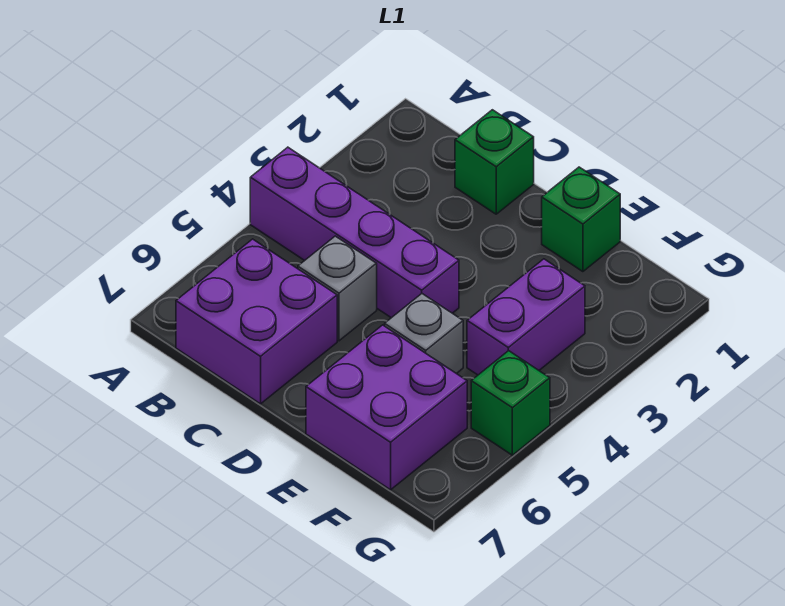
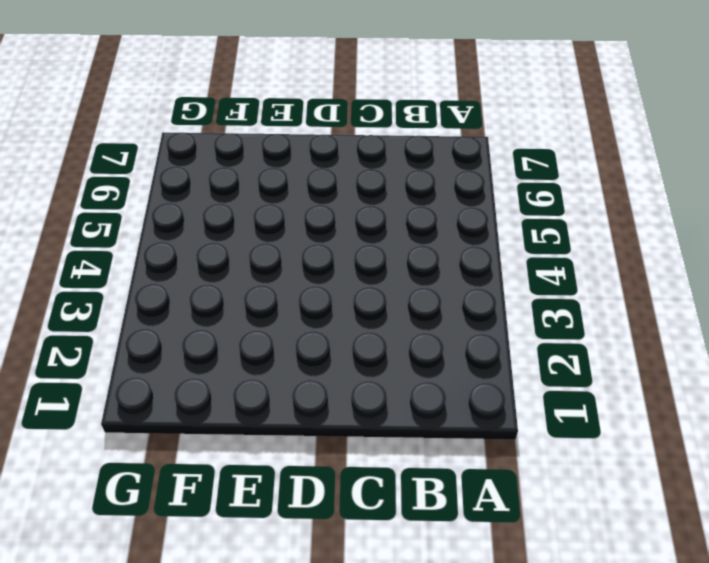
none -> purple brick A4:D4 level 1
none -> purple brick B6:C7 level 1

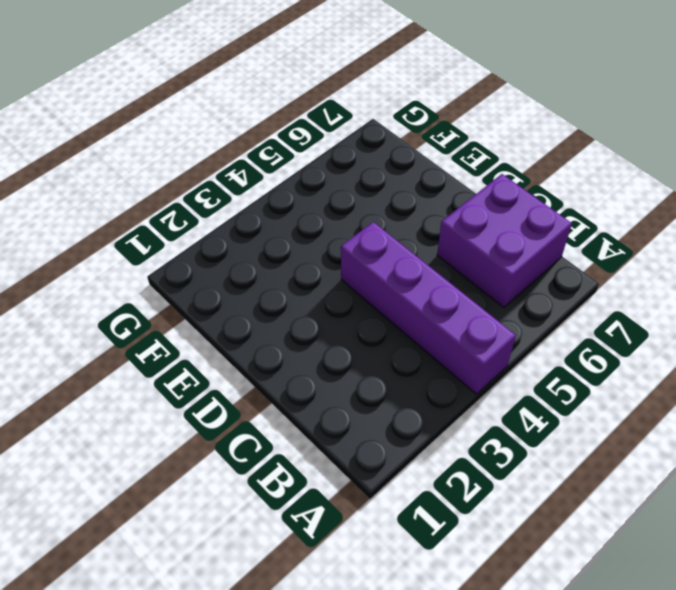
none -> green brick C1 level 1
none -> grey brick C5 level 1

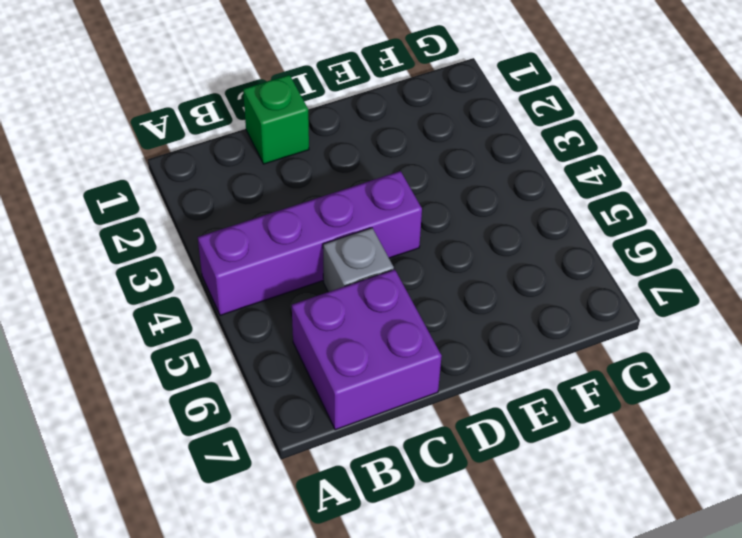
none -> green brick E1 level 1
none -> grey brick E5 level 1

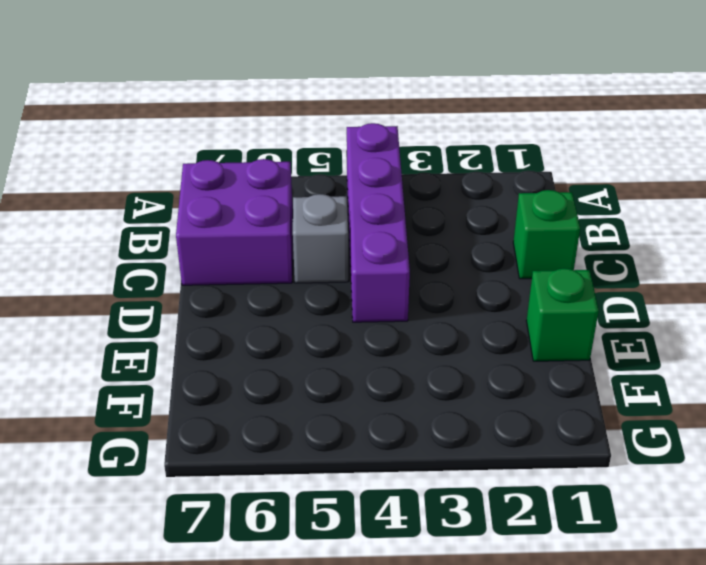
none -> grey brick E5 level 1
none -> purple brick E6:F7 level 1

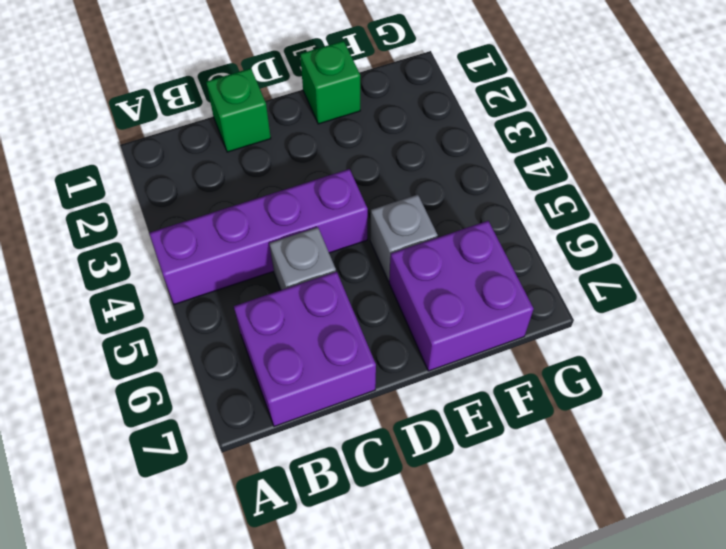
none -> purple brick F3:F4 level 1
none -> green brick G5 level 1

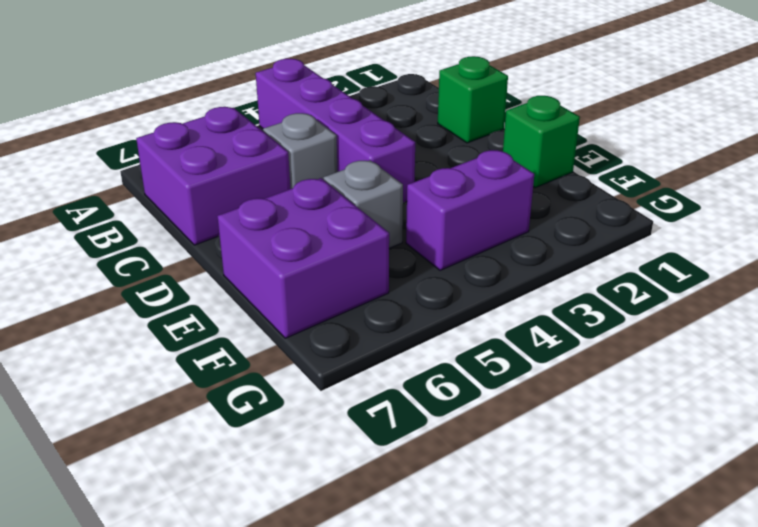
none -> green brick G5 level 1

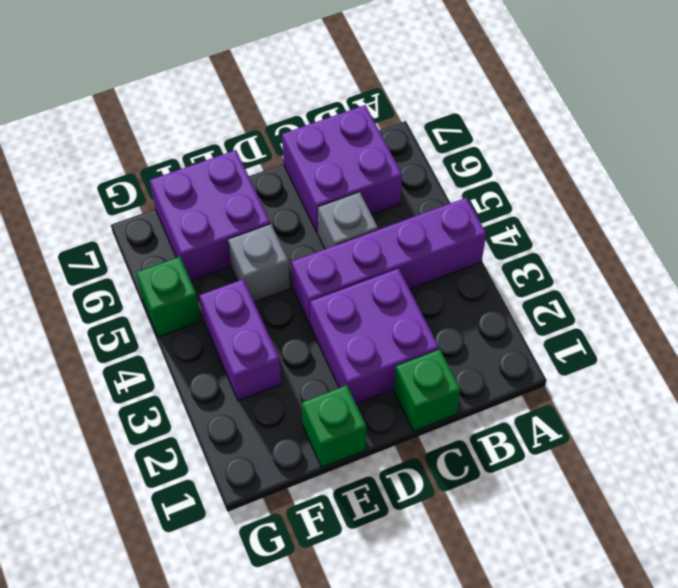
purple brick C2:D3 level 1 -> none

